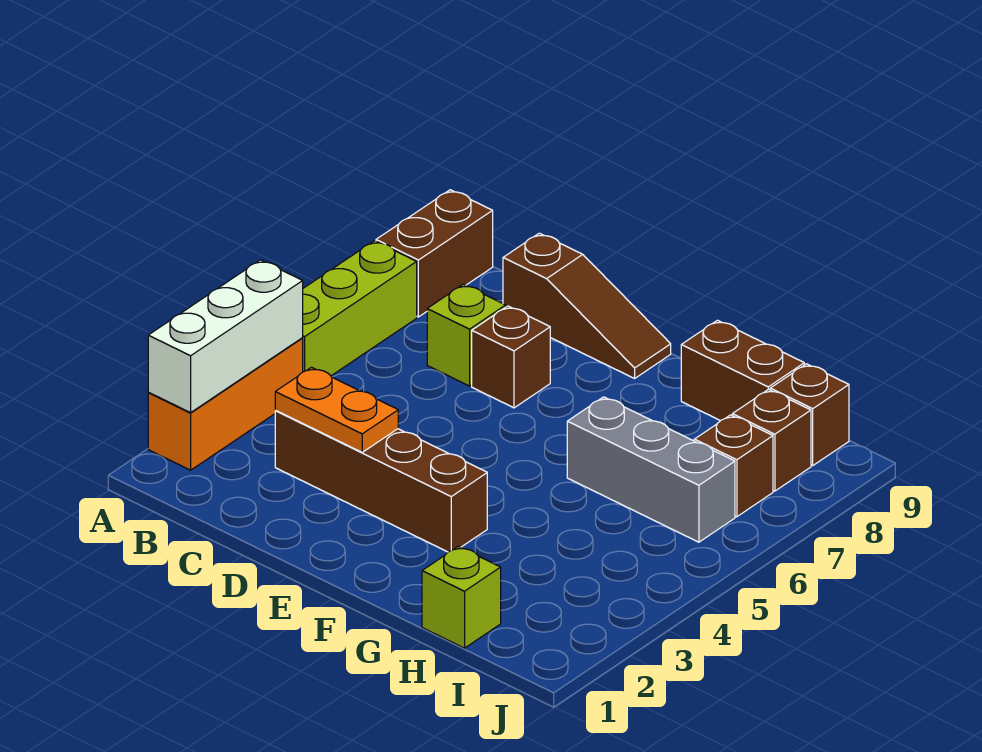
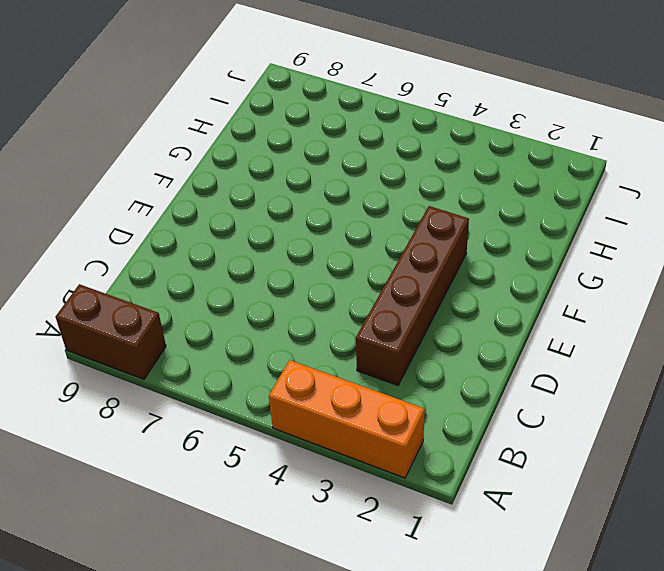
none -> lime brick A5:A7 level 1
none -> lime brick C7 level 1
none -> brown slope C9:E9 level 1 top C

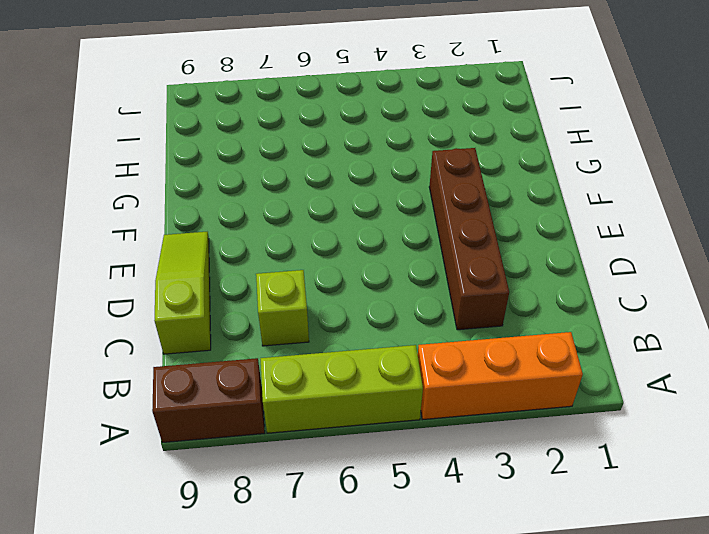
lime slope C9:E9 level 1 top C -> brown slope C9:E9 level 1 top C
none -> brown brick D7 level 1
none -> grey brick G6:I6 level 1
none -> brown brick G9:H9 level 1

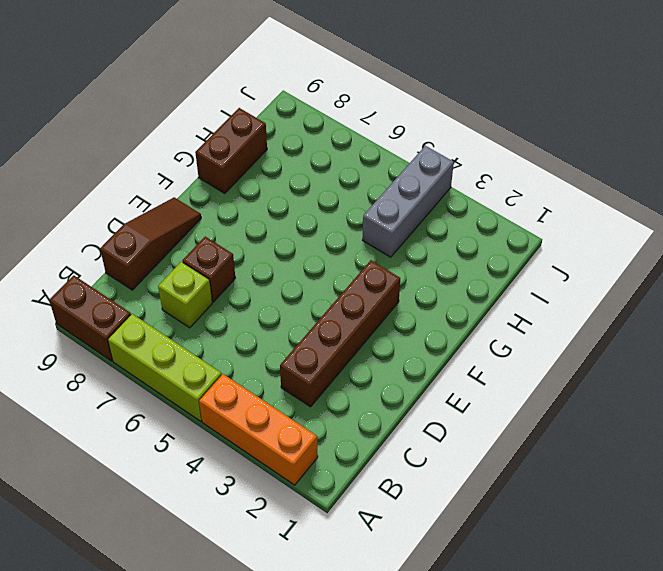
grey brick H4:J4 level 1 -> grey brick G6:I6 level 1
none -> lime brick H1 level 1
none -> brown brick I7 level 1
none -> brown brick I8 level 1

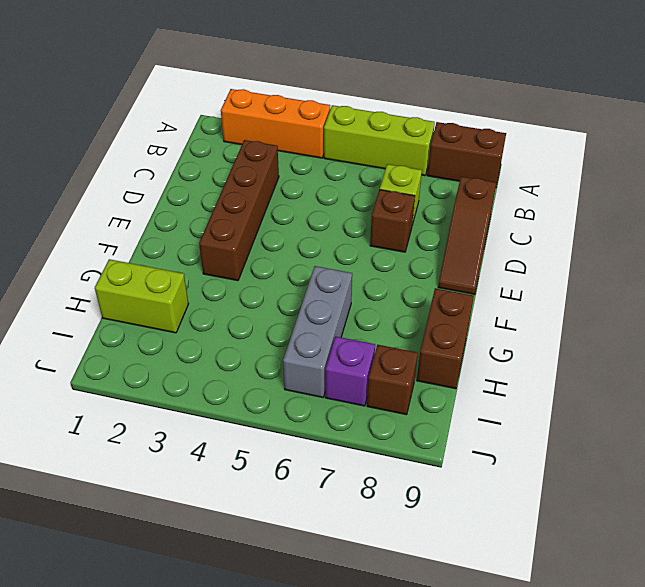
lime brick H1:H2 level 1 -> lime brick H1 level 1
purple brick I7 level 1 -> brown brick I7 level 1
none -> brown brick I9 level 1
none -> white brick A2:A4 level 2
none -> orange plate C3:D3 level 2

